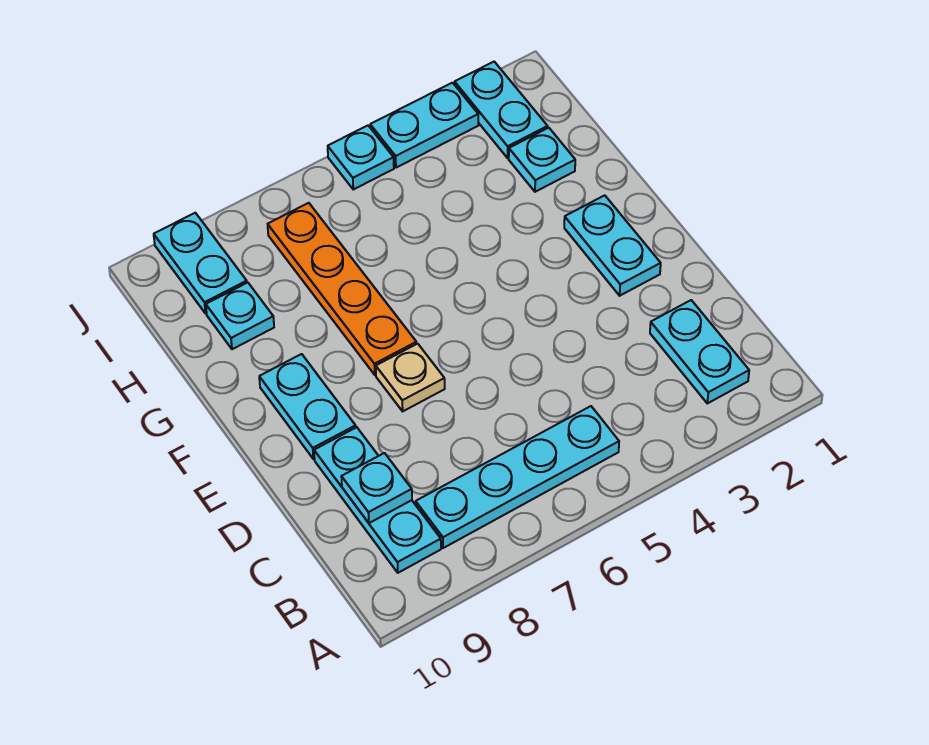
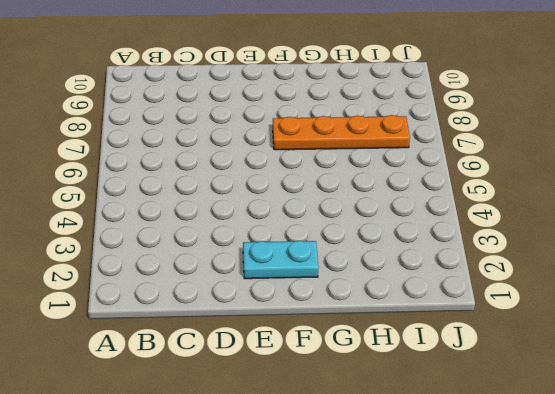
none -> cyan plate B2:C2 level 1
none -> cyan plate B5:B8 level 1
none -> cyan plate B9:D9 level 1

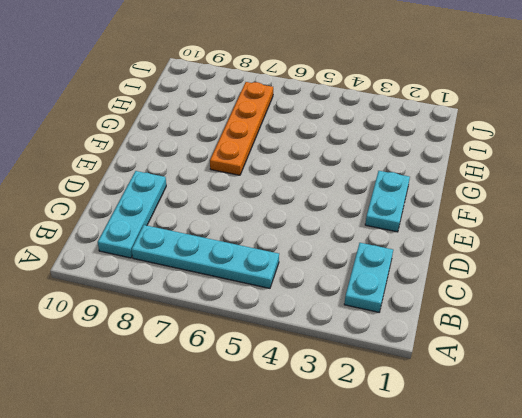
none -> tan plate E7 level 1
none -> cyan plate E9:F9 level 1
none -> cyan plate H2 level 1

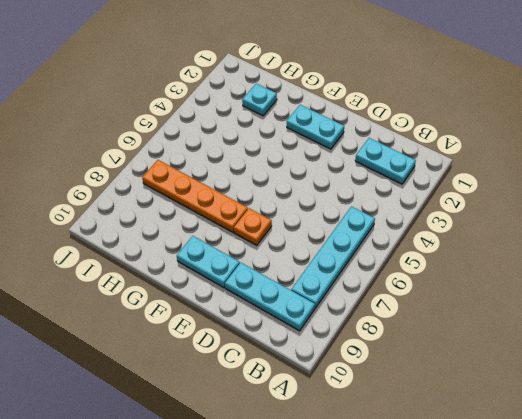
orange plate E7 level 1 -> tan plate E7 level 1
none -> cyan plate H9 level 1
none -> cyan plate I2:J2 level 1
none -> cyan plate I9:J9 level 1

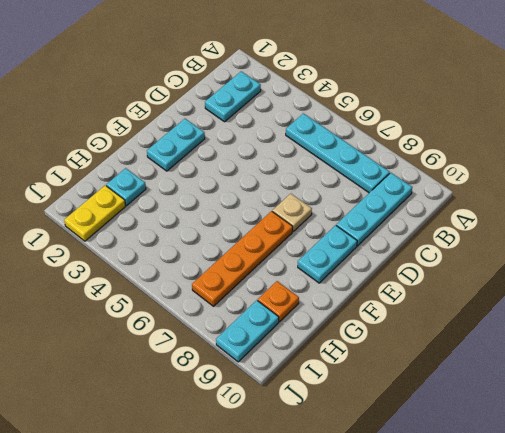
orange plate H9 level 1 -> cyan plate H9 level 1
yellow plate I2:J2 level 1 -> cyan plate I2:J2 level 1
none -> cyan plate J3:J4 level 1
none -> cyan plate J5 level 1
none -> cyan plate C9 level 2

